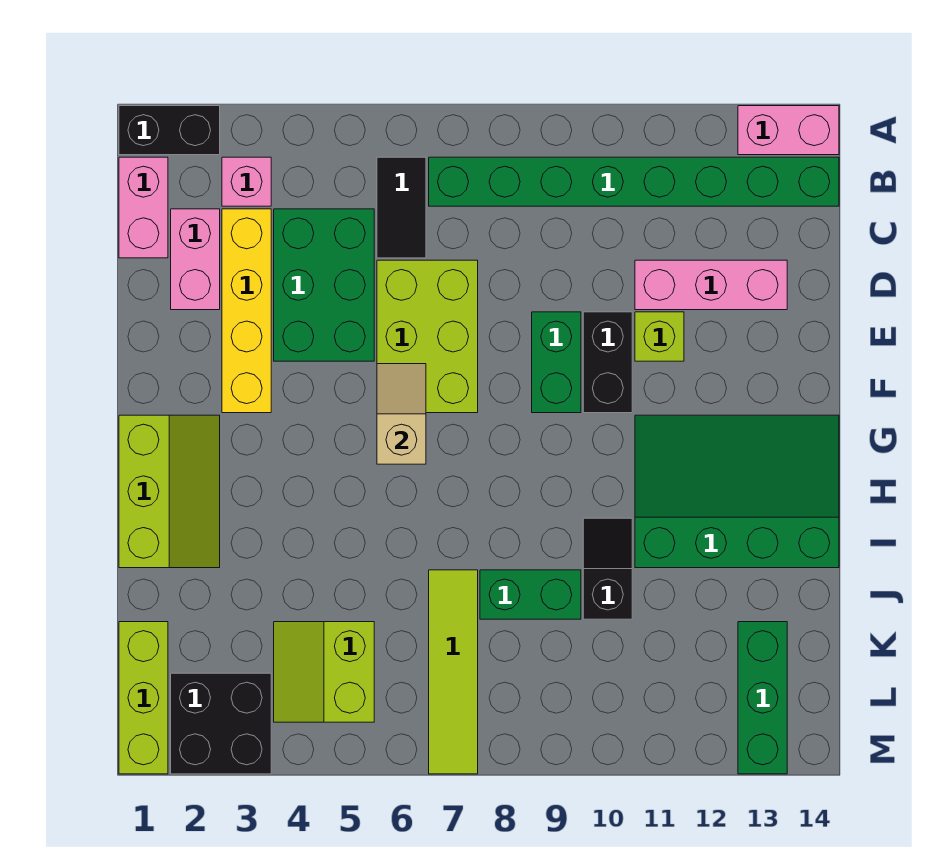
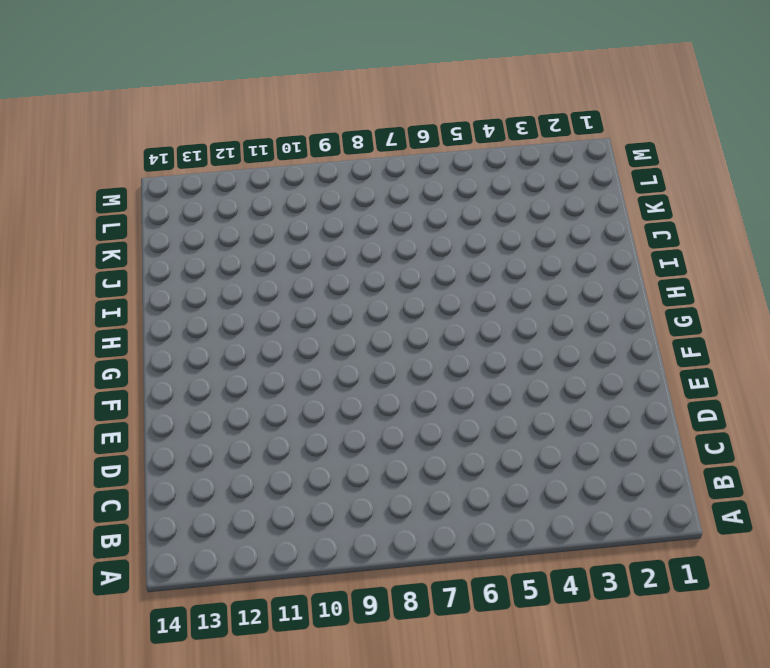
none -> black brick A1:A2 level 1
none -> pink brick A13:A14 level 1
none -> pink brick B1:C1 level 1

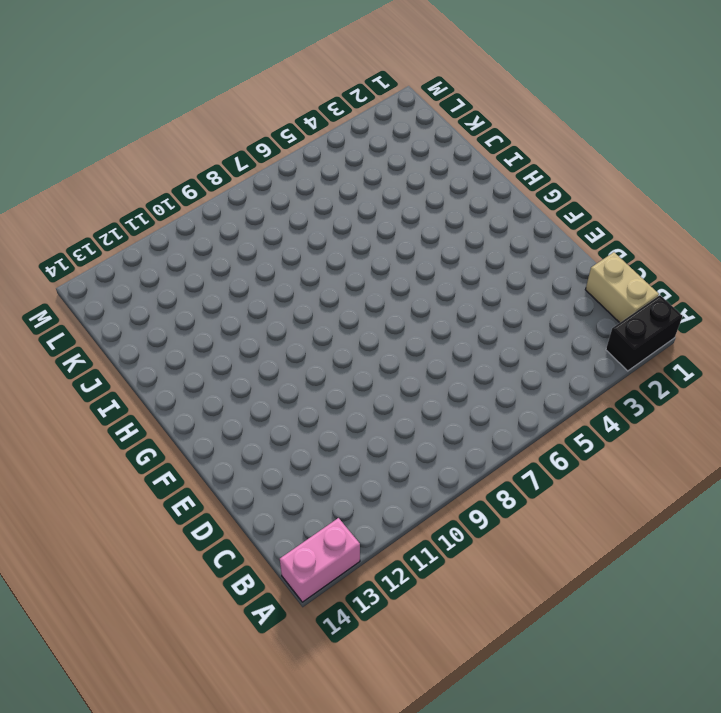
tan brick B1:C1 level 1 -> pink brick B1:C1 level 1
none -> pink brick B3 level 1
none -> black tile B6:C6 level 1
none -> green brick B7:B14 level 1

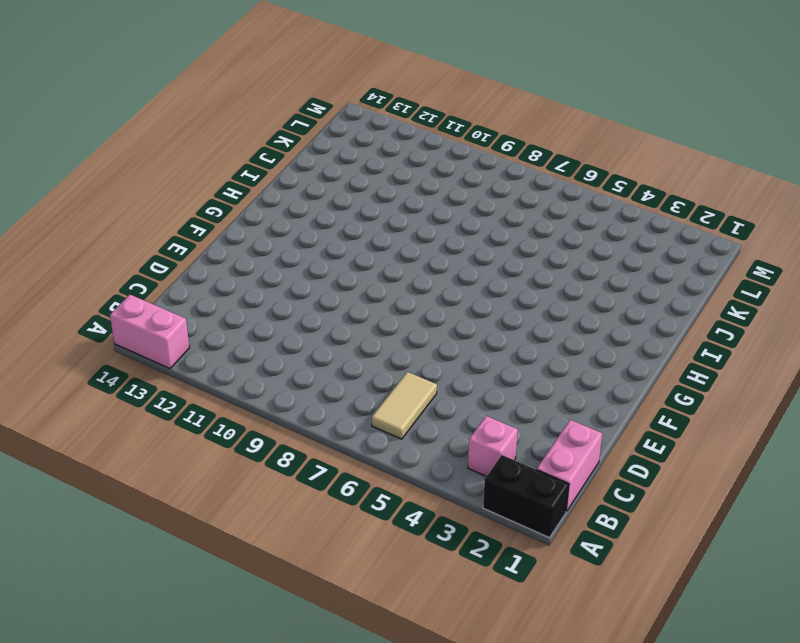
tan tile B6:C6 level 1 -> black tile B6:C6 level 1
none -> green brick B7:B14 level 1
none -> pink brick C2:D2 level 1
none -> yellow brick C3:F3 level 1

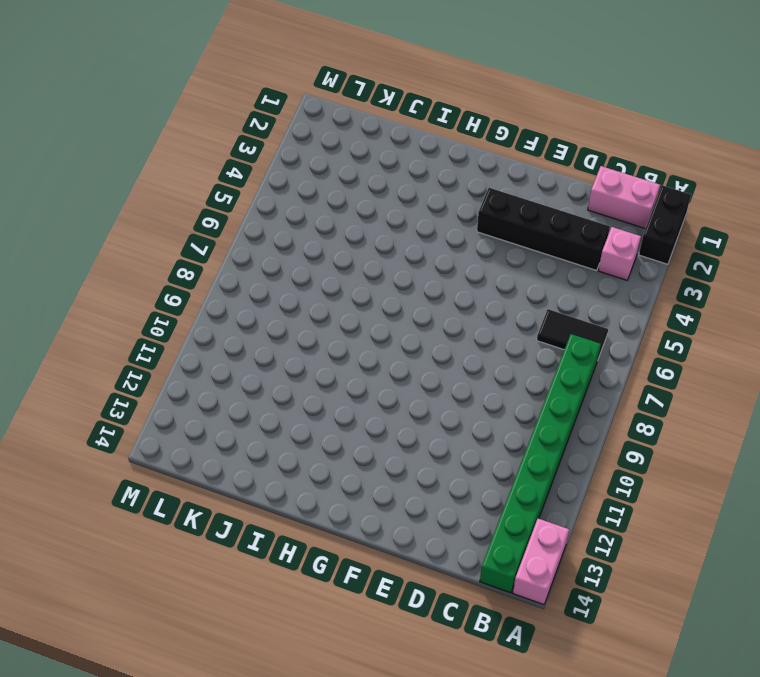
black brick C3:F3 level 1 -> yellow brick C3:F3 level 1
none -> pink brick C2:D2 level 1
none -> green brick C4:E5 level 1
none -> lime brick D6:F7 level 1

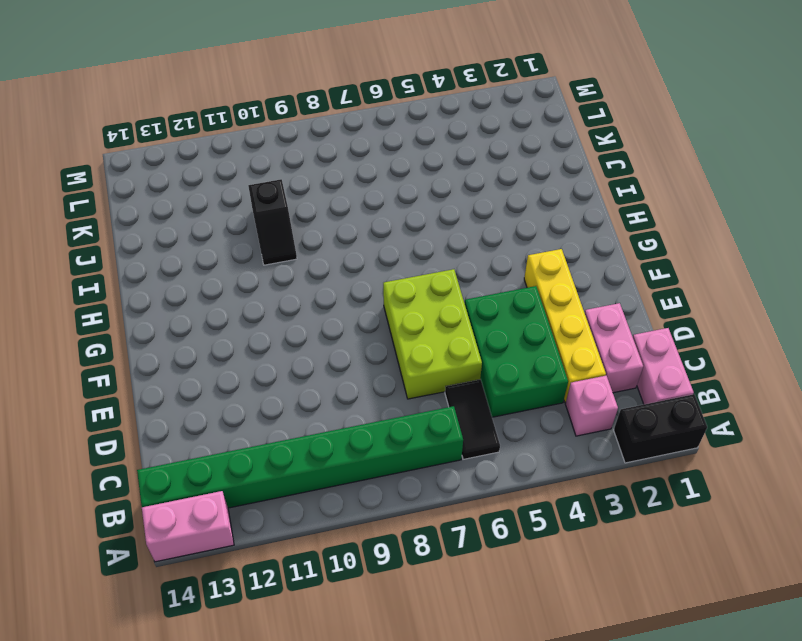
none -> pink brick D11:D13 level 1
none -> green brick E9:F9 level 1
none -> black brick E10:F10 level 1

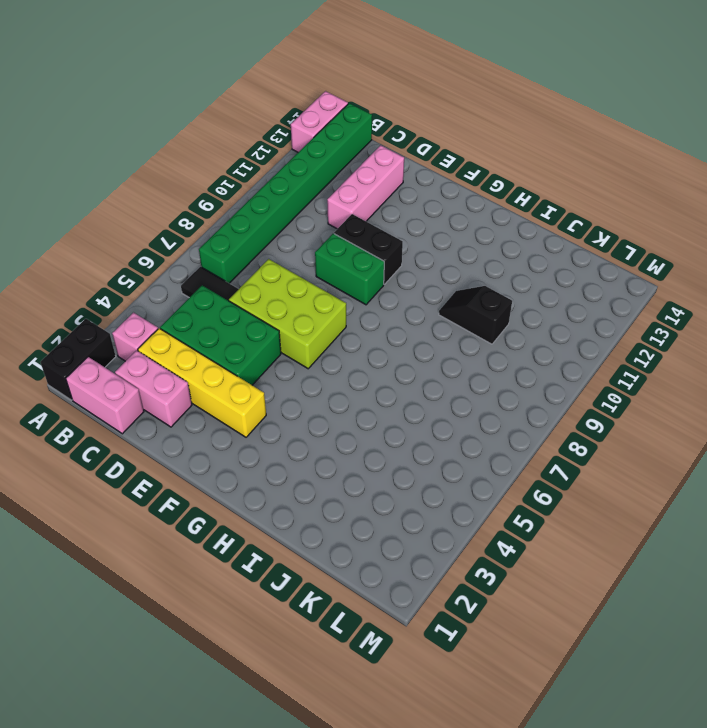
none -> lime brick E11 level 1
none -> lime slope G1:I2 level 1 top 1
none -> green slope G11:I14 level 1 top I

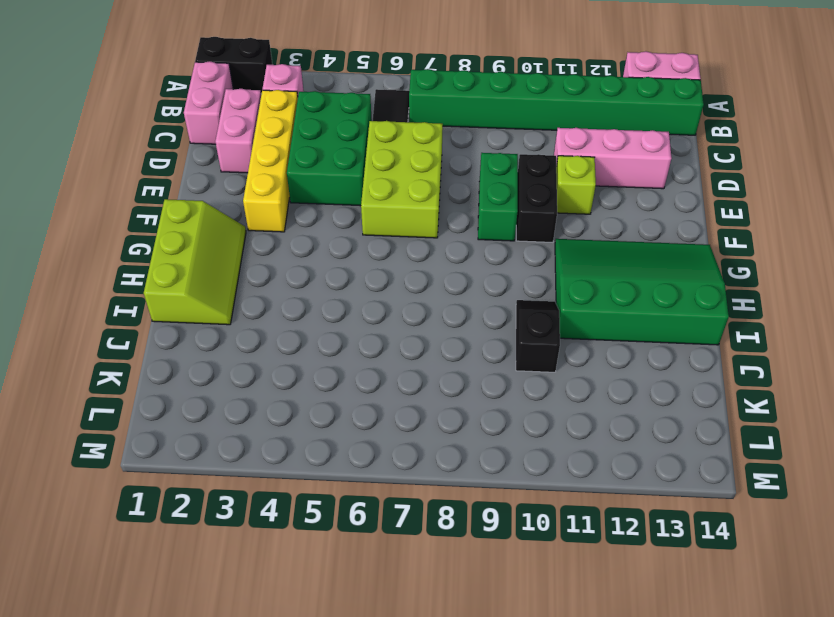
none -> lime tile J7:M7 level 1
none -> green brick J8:J9 level 1
none -> lime brick K1:M1 level 1

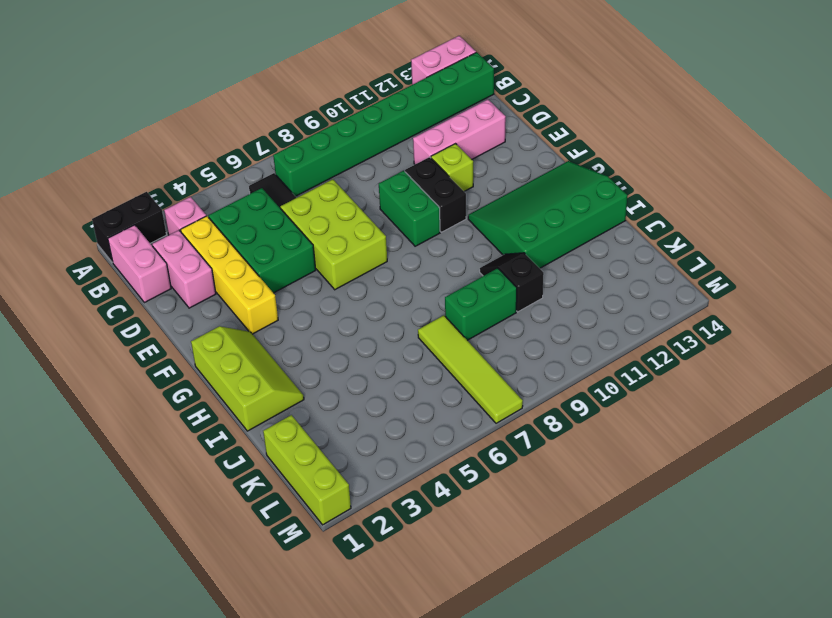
none -> lime slope K4:L5 level 1 top 5
none -> green brick K13:M13 level 1
none -> black brick L2:M3 level 1

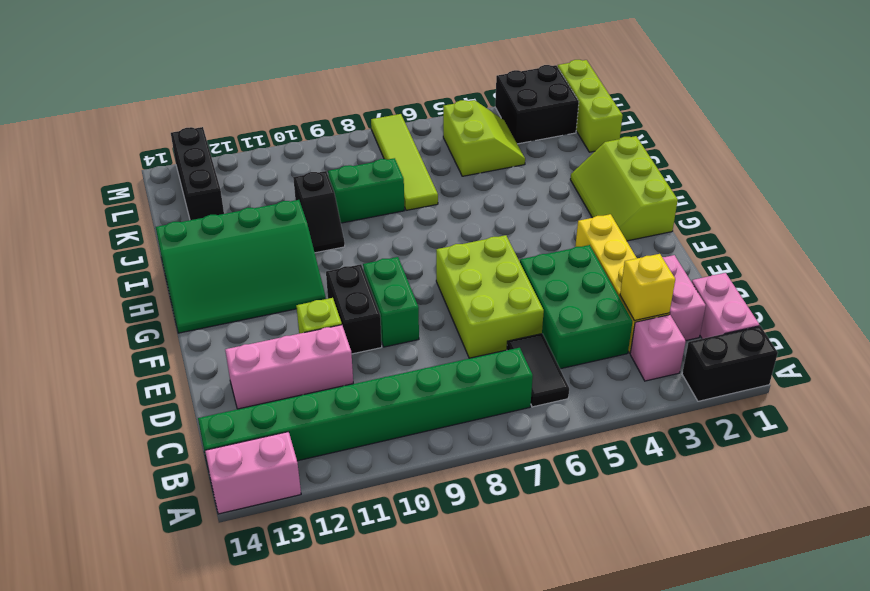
yellow brick C3 level 2 -> none
black brick K13:M13 level 1 -> green brick K13:M13 level 1
none -> tan slope F6:G6 level 2 top G

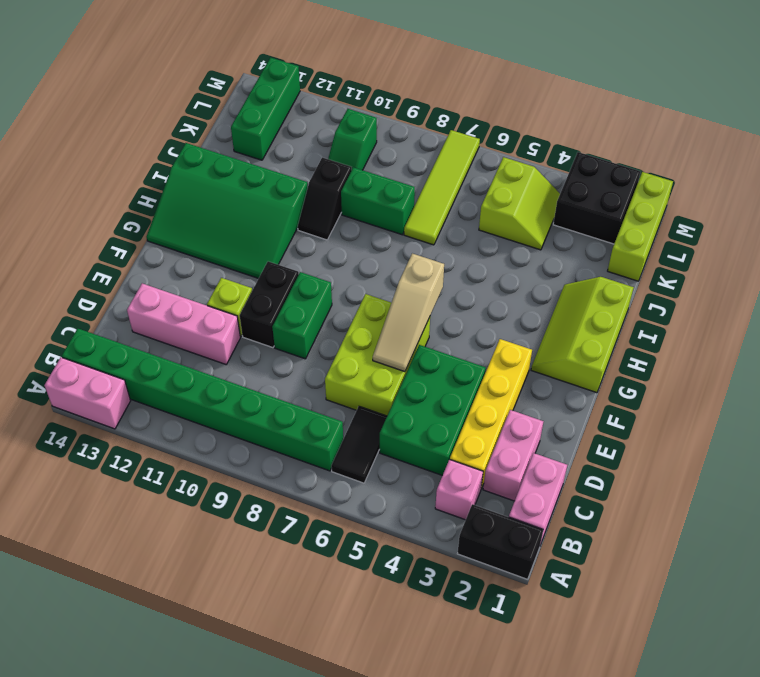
tan slope E6:G6 level 2 top G -> tan slope F6:G6 level 2 top G
green slope K10:L10 level 1 top L -> none

